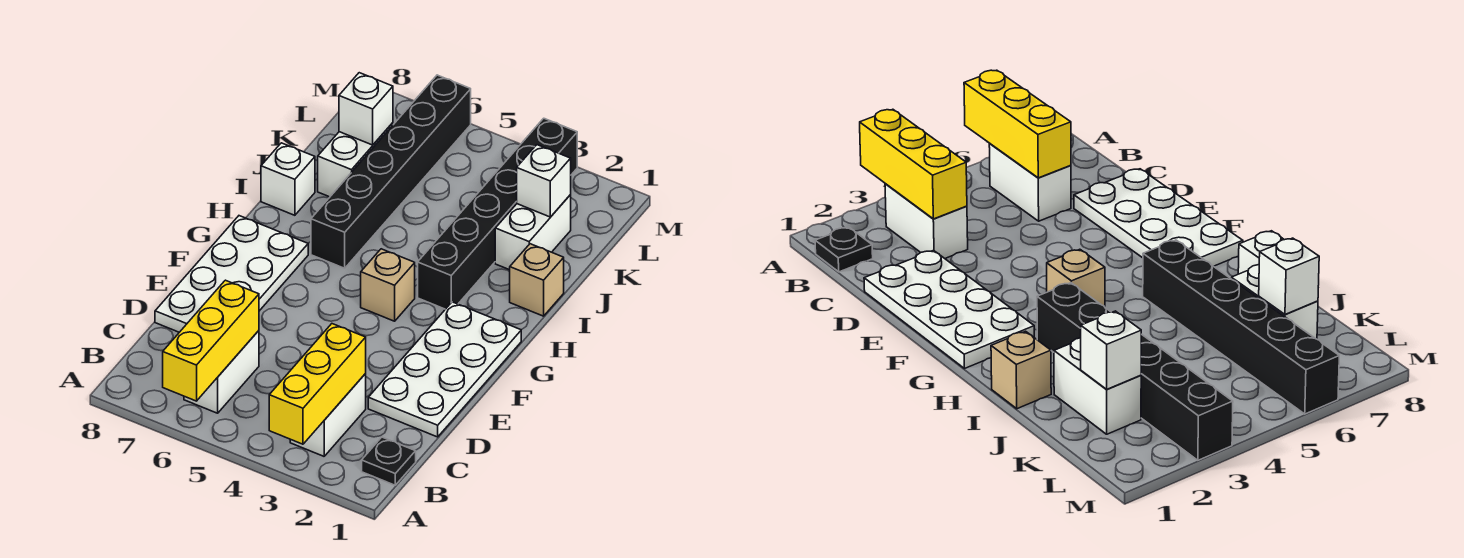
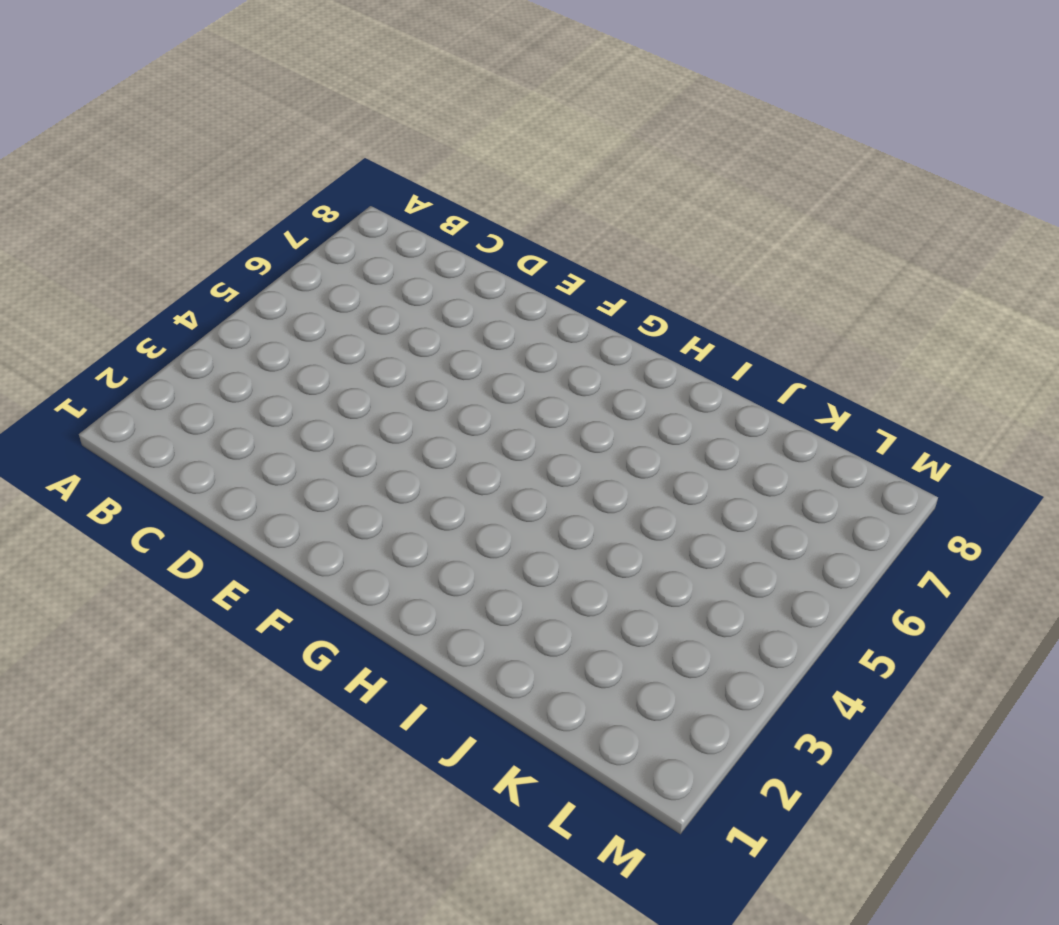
none -> black plate B1 level 1
none -> white brick B3:C3 level 1
none -> white brick B6:C6 level 1

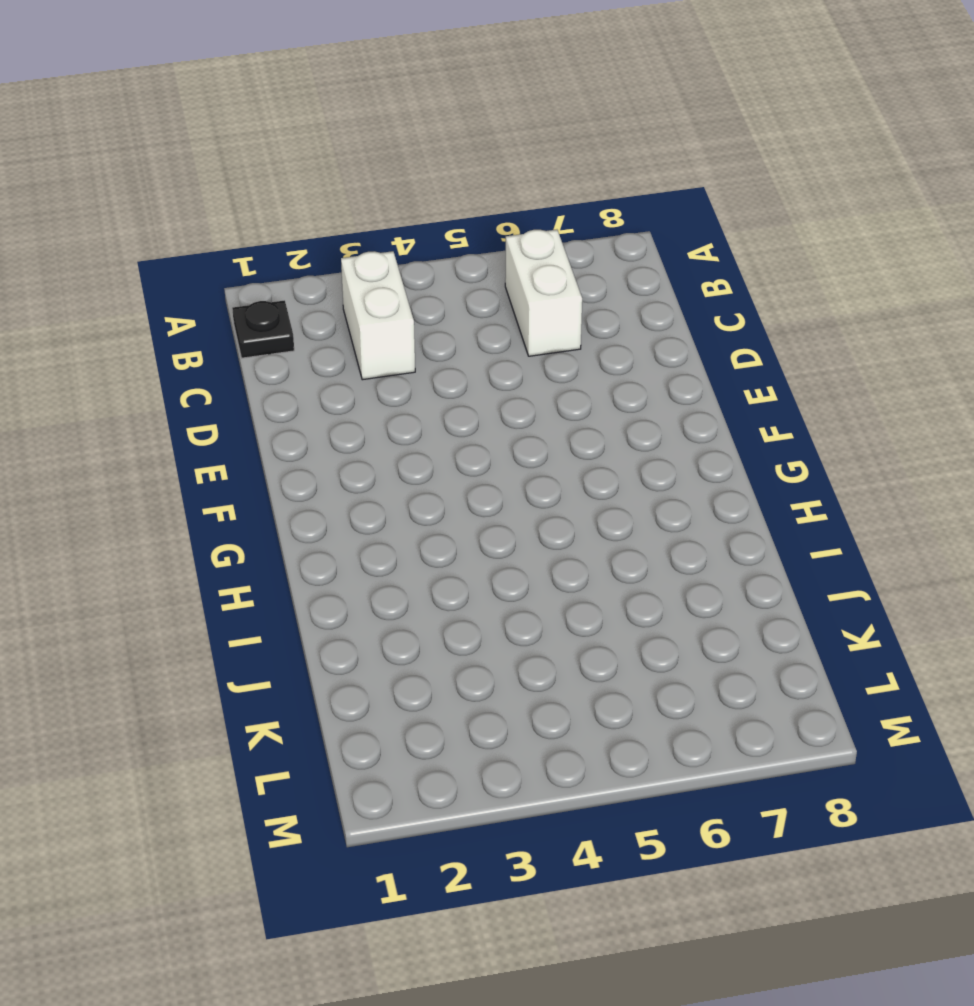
none -> white plate D1:G2 level 1
none -> white plate D7:G8 level 1
none -> tan brick G4 level 1

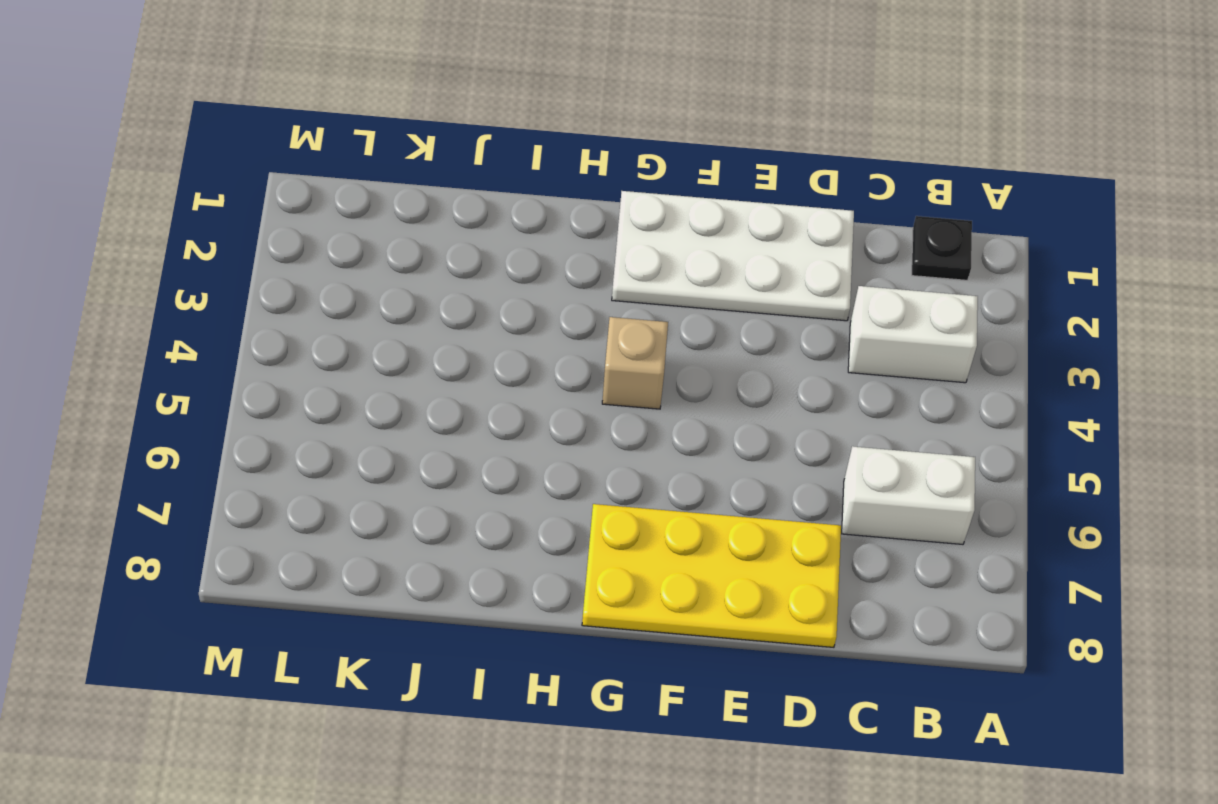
yellow plate D7:G8 level 1 -> white plate D7:G8 level 1
none -> black brick H3:M3 level 1
none -> black brick H6:M6 level 1
none -> tan brick I1 level 1

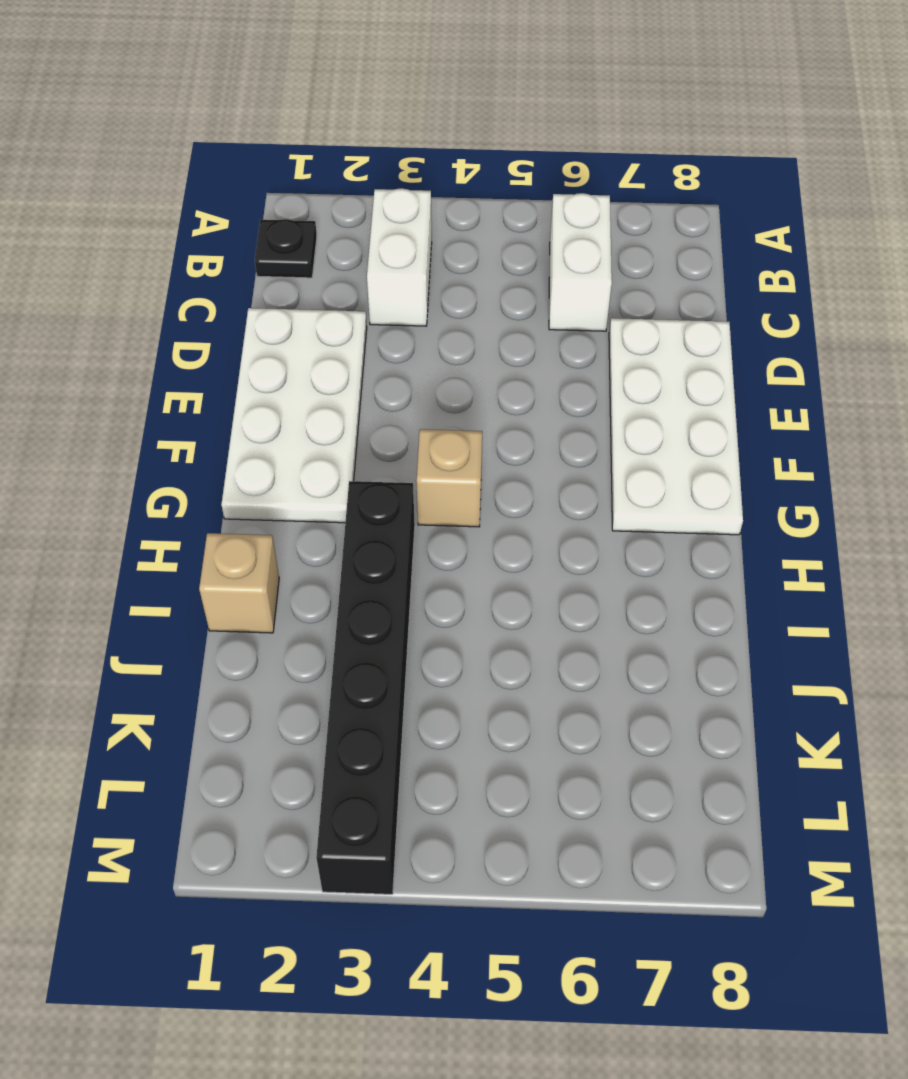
none -> black brick H6:M6 level 1
none -> white brick I8 level 1
none -> white brick J2:K2 level 1

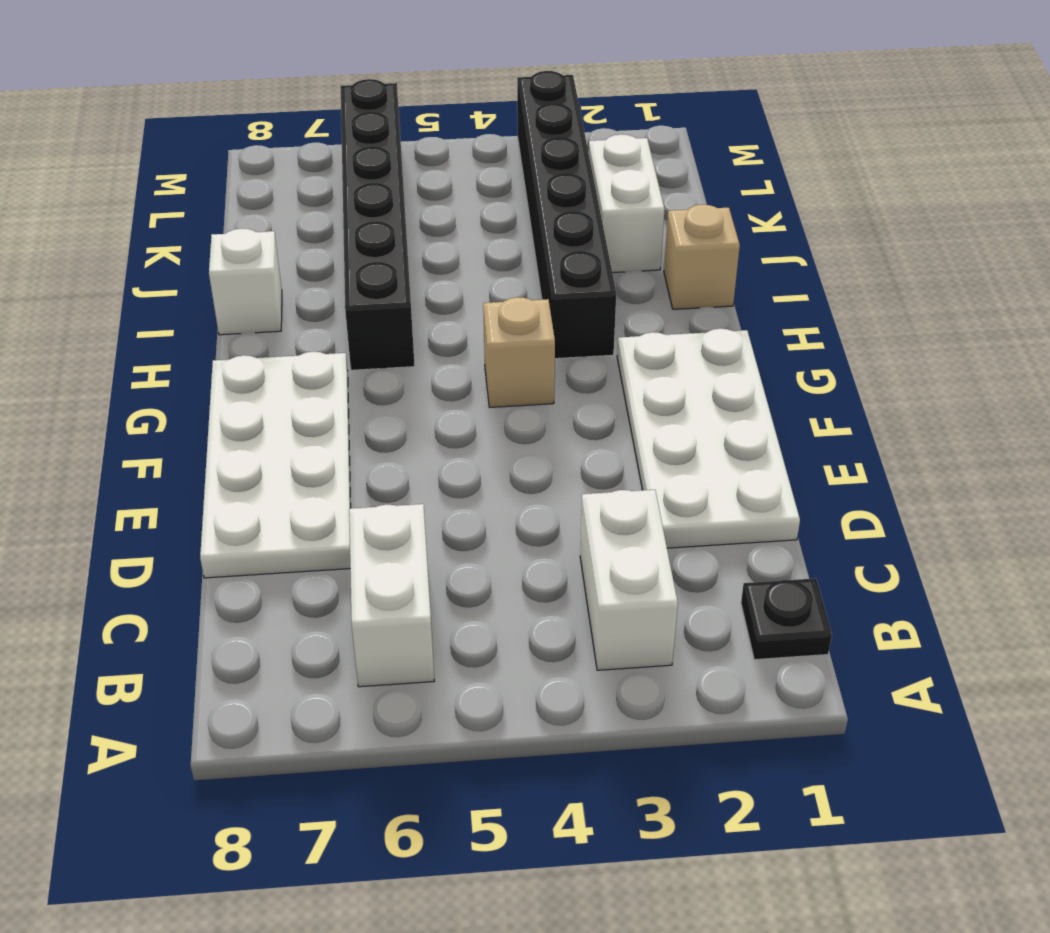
none -> white brick J7:K7 level 1
none -> yellow brick A3:C3 level 2
none -> yellow brick A6:C6 level 2

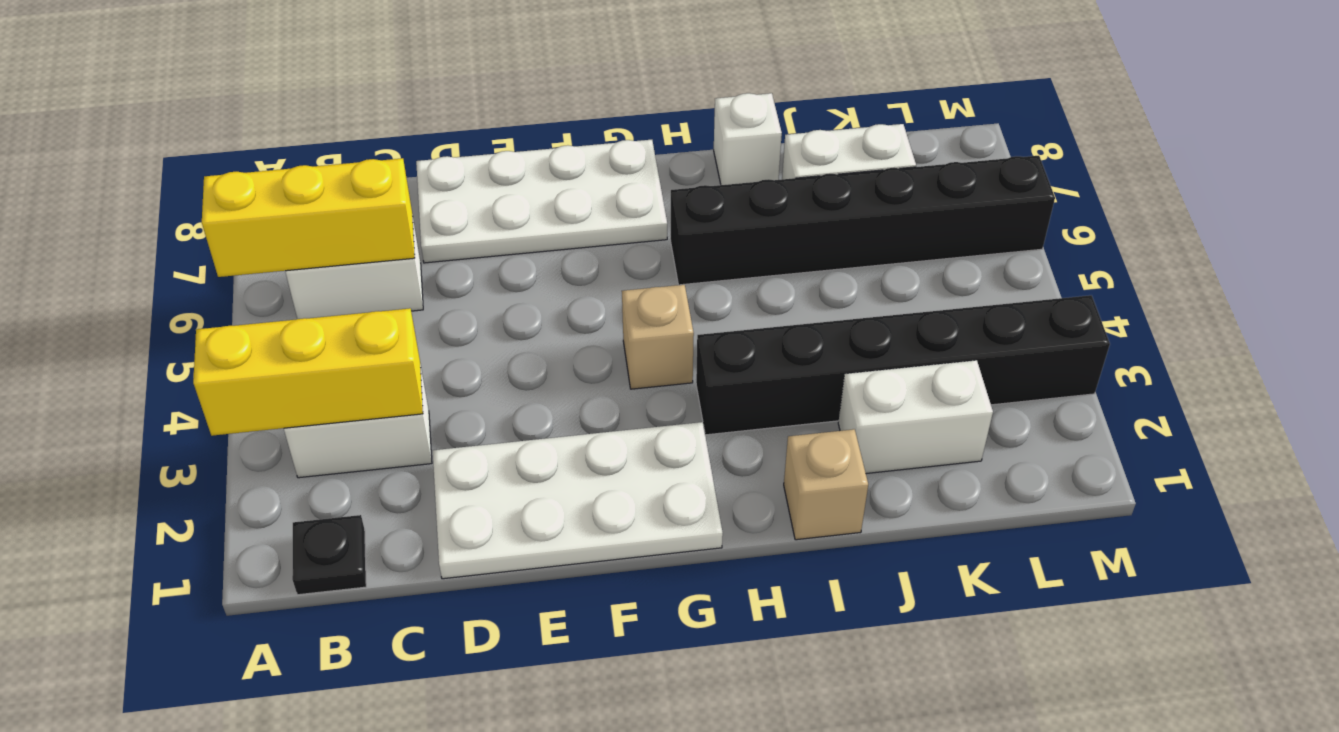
none -> white brick K2 level 2
none -> white brick K7 level 2

